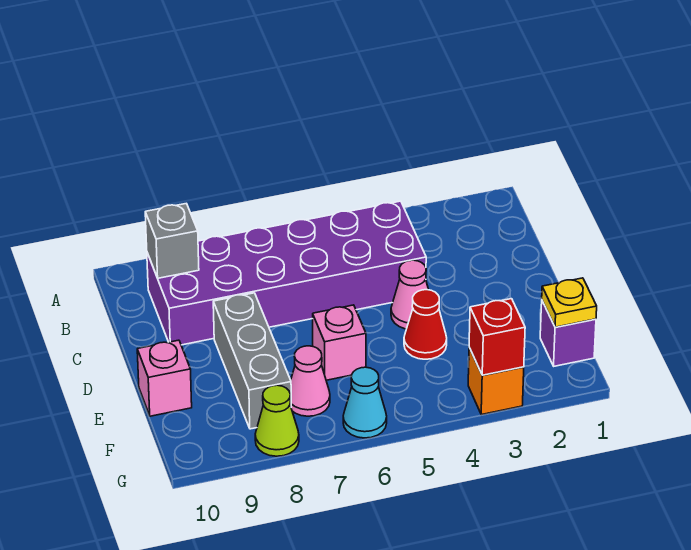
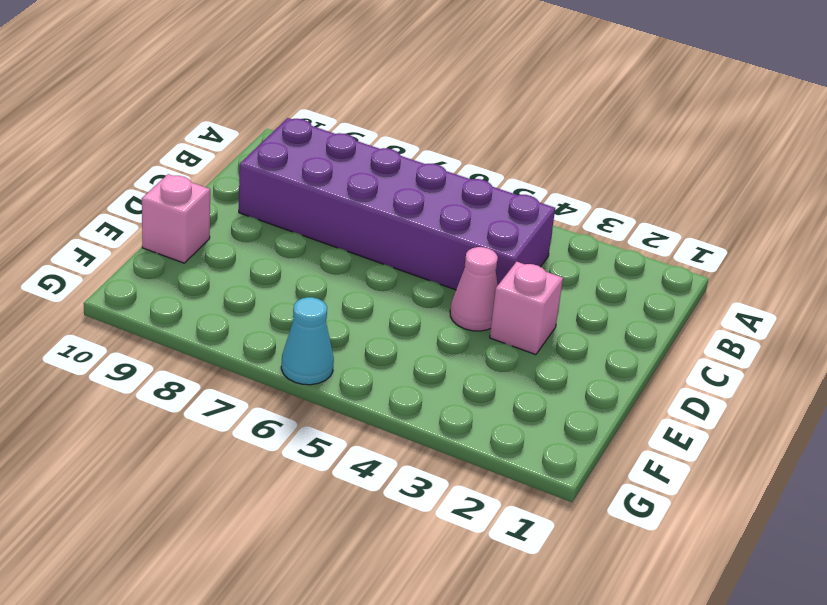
pink brick D3 level 1 -> pink brick E6 level 1
none -> grey brick D8:F8 level 1
none -> red cone E4 level 1
none -> purple brick F1 level 1

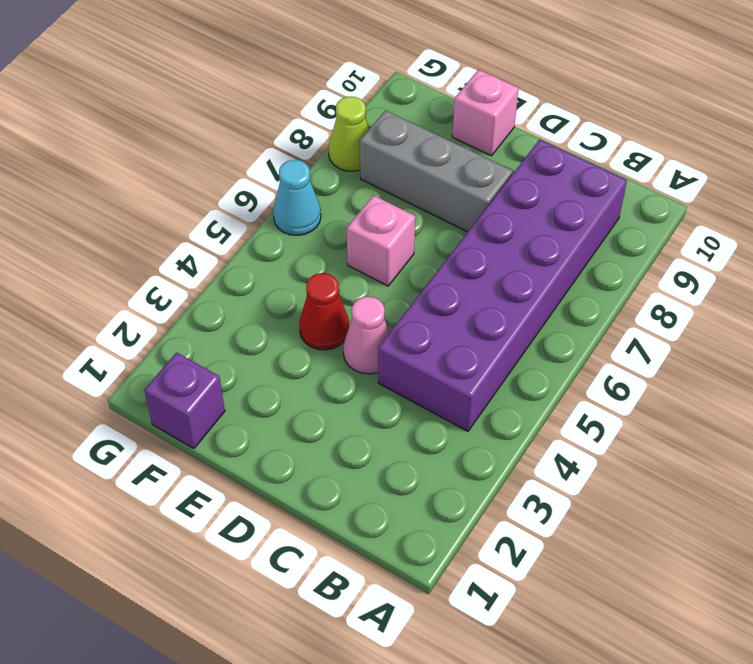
none -> pink cone F7 level 1
none -> orange brick G3 level 1
none -> grey brick B9 level 2

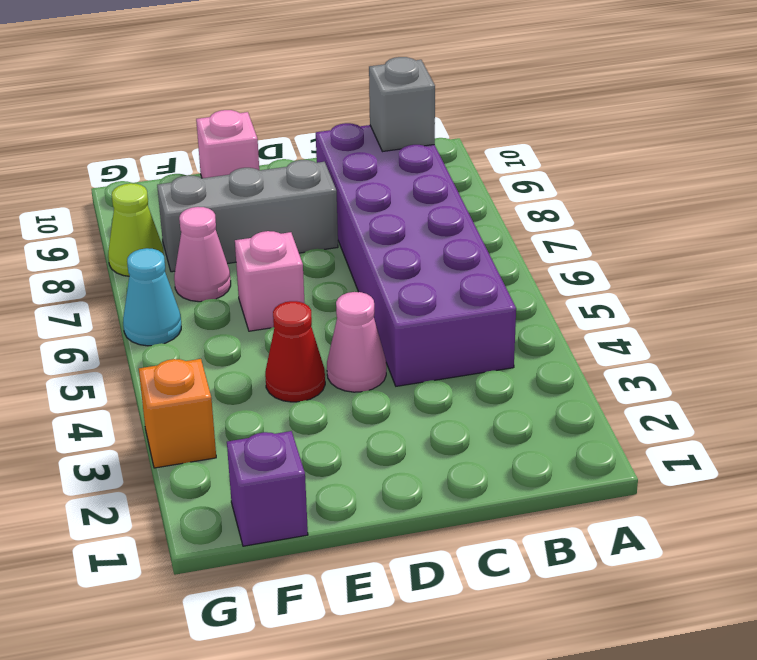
none -> yellow plate F1 level 2
none -> red brick G3 level 2

